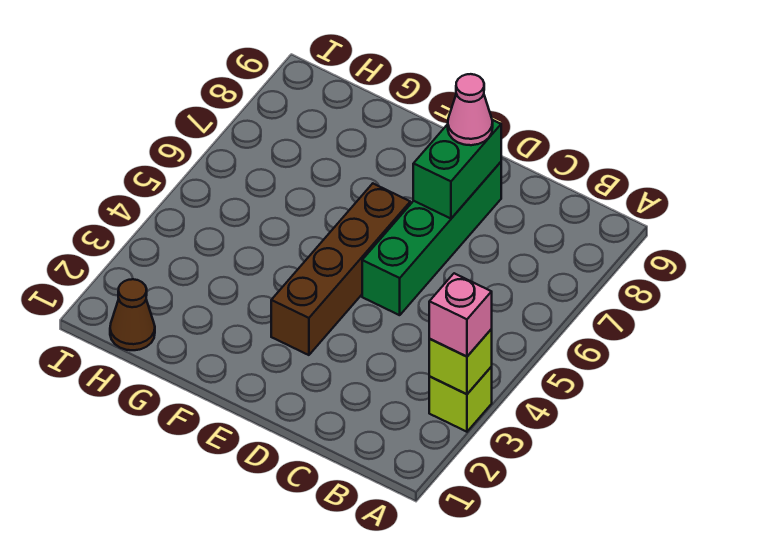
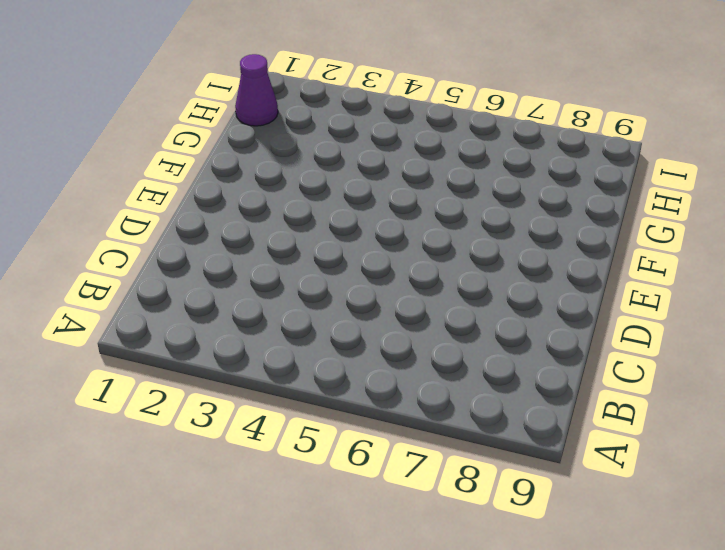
purple cone H1 level 1 -> brown cone H1 level 1
none -> lime brick A3 level 1
none -> green brick D5:D8 level 1

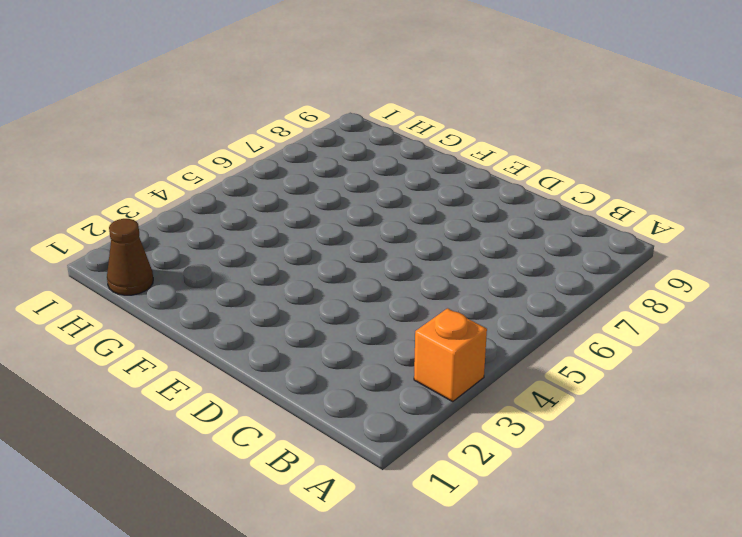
orange brick A3 level 1 -> lime brick A3 level 1
none -> green brick D5:D8 level 1
none -> brown brick E3:E6 level 1

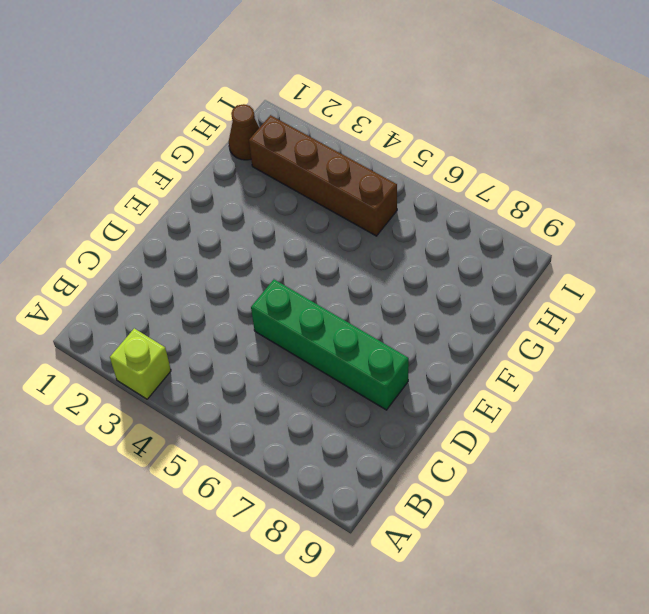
brown brick H2:H5 level 1 -> brown brick E3:E6 level 1
none -> lime brick A3 level 2
none -> green brick D7:D8 level 2

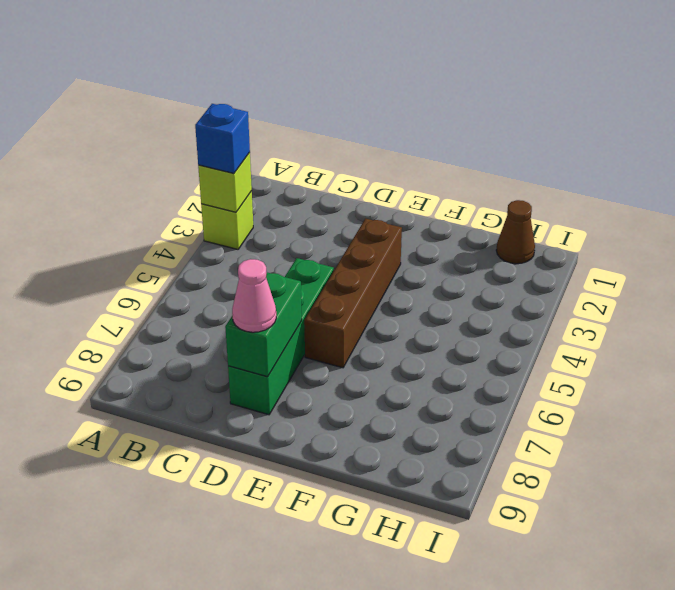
blue brick A3 level 3 -> pink brick A3 level 3

